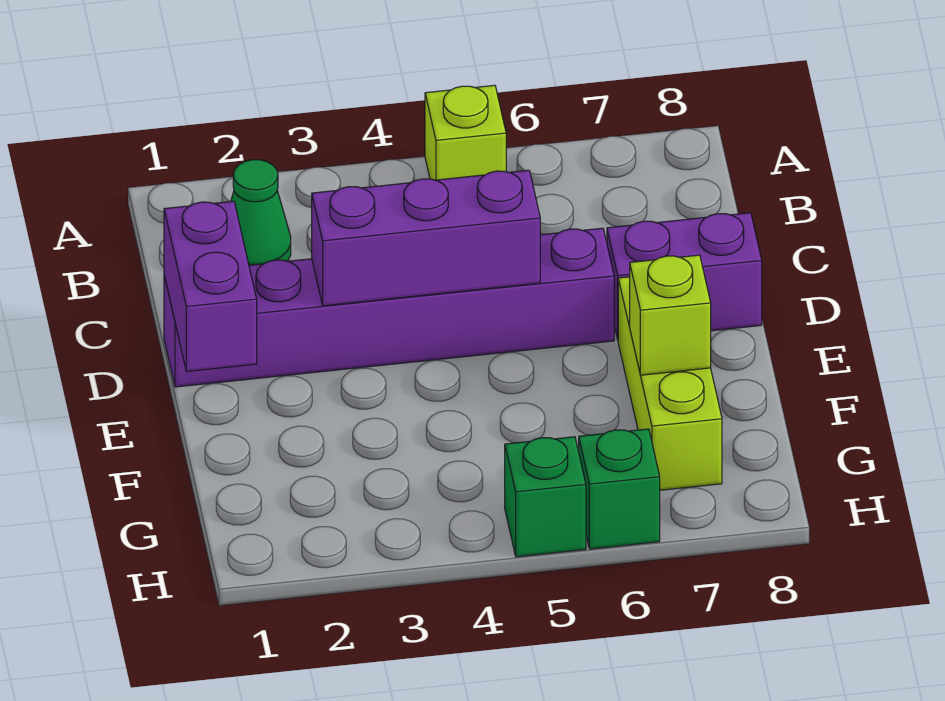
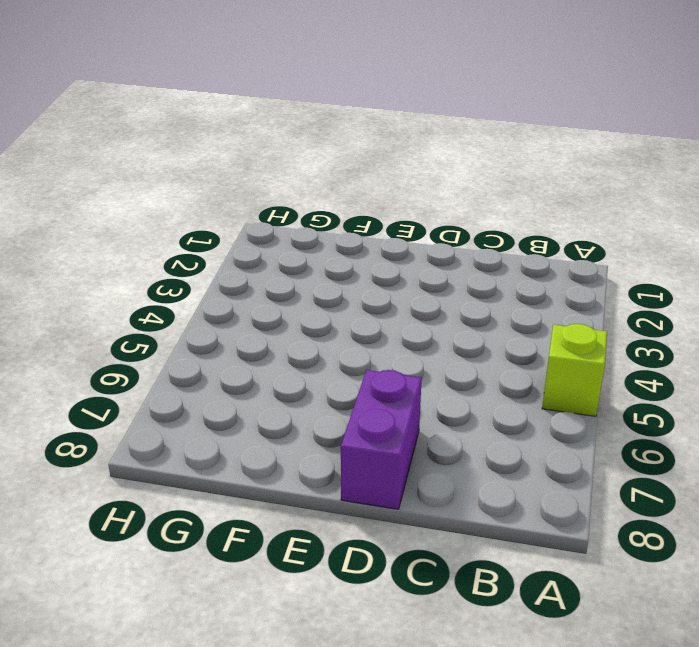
none -> green cone B2 level 1
none -> purple brick D1:D6 level 1

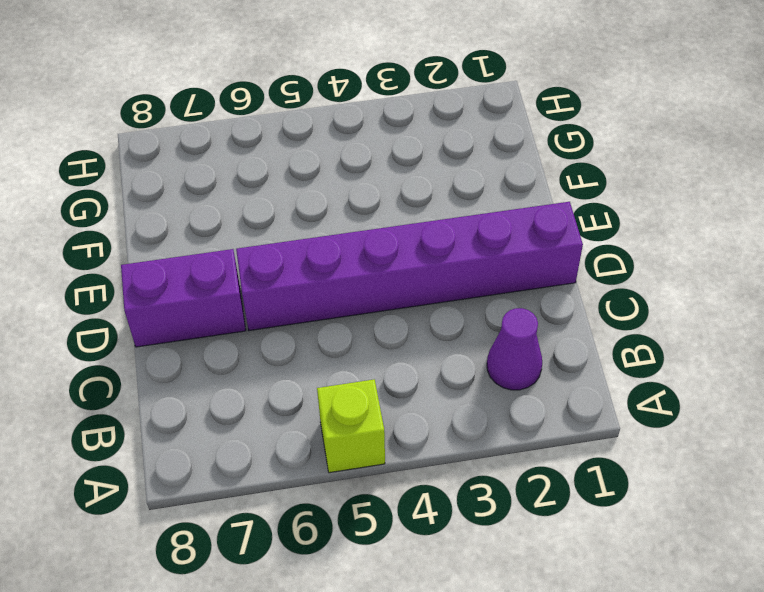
purple cone B2 level 1 -> green cone B2 level 1
none -> lime brick E7:G7 level 1
none -> green brick H5 level 1

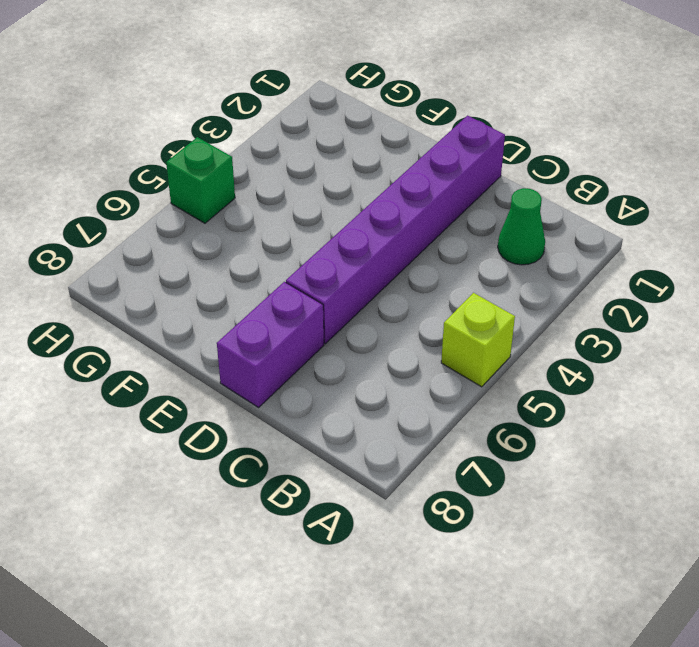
none -> lime brick E7:G7 level 1
none -> green brick H6 level 1

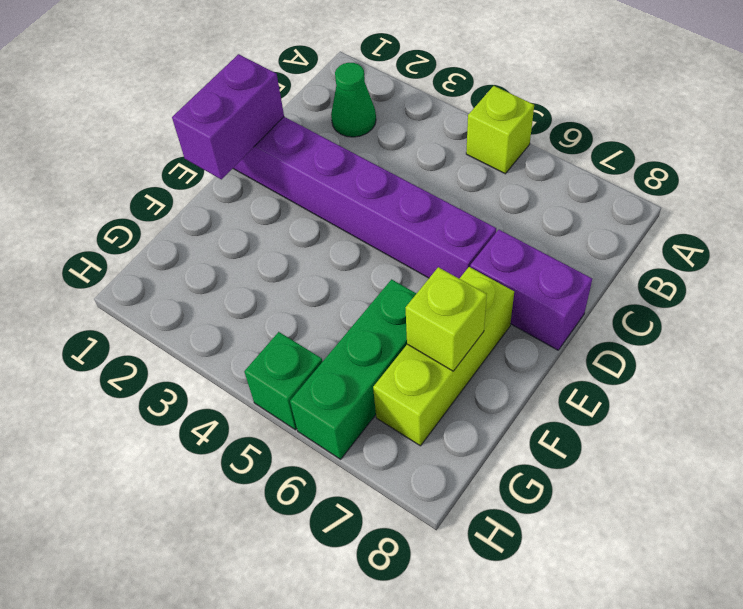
green brick F6:H6 level 1 -> green brick H6 level 1
none -> purple brick D3:D5 level 2

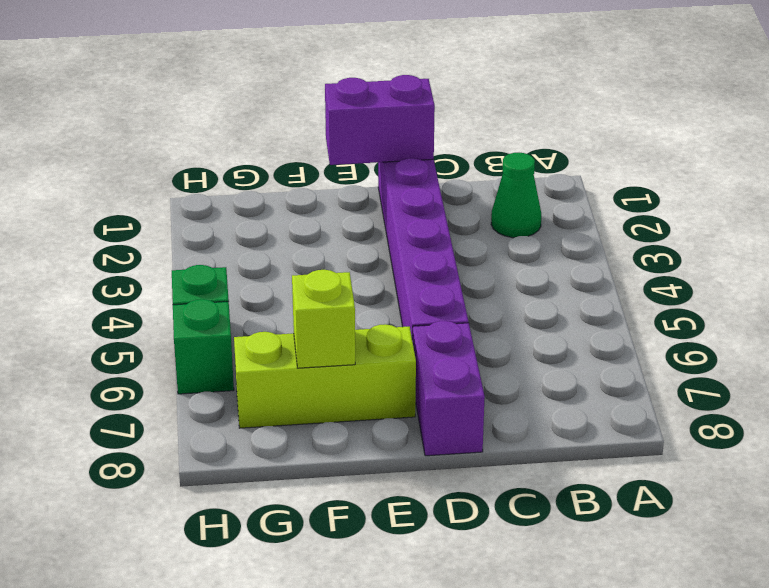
none -> lime brick A5 level 1
none -> purple brick D3:D5 level 2

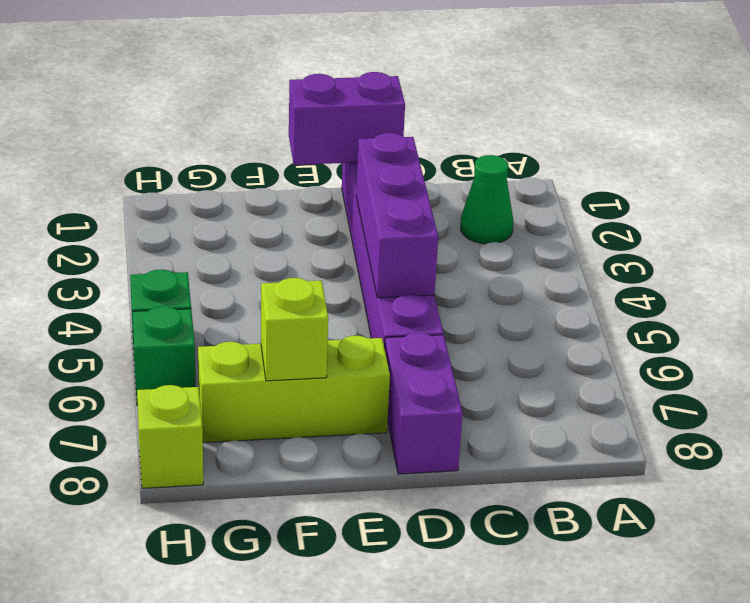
lime brick H8 level 1 -> lime brick A5 level 1

